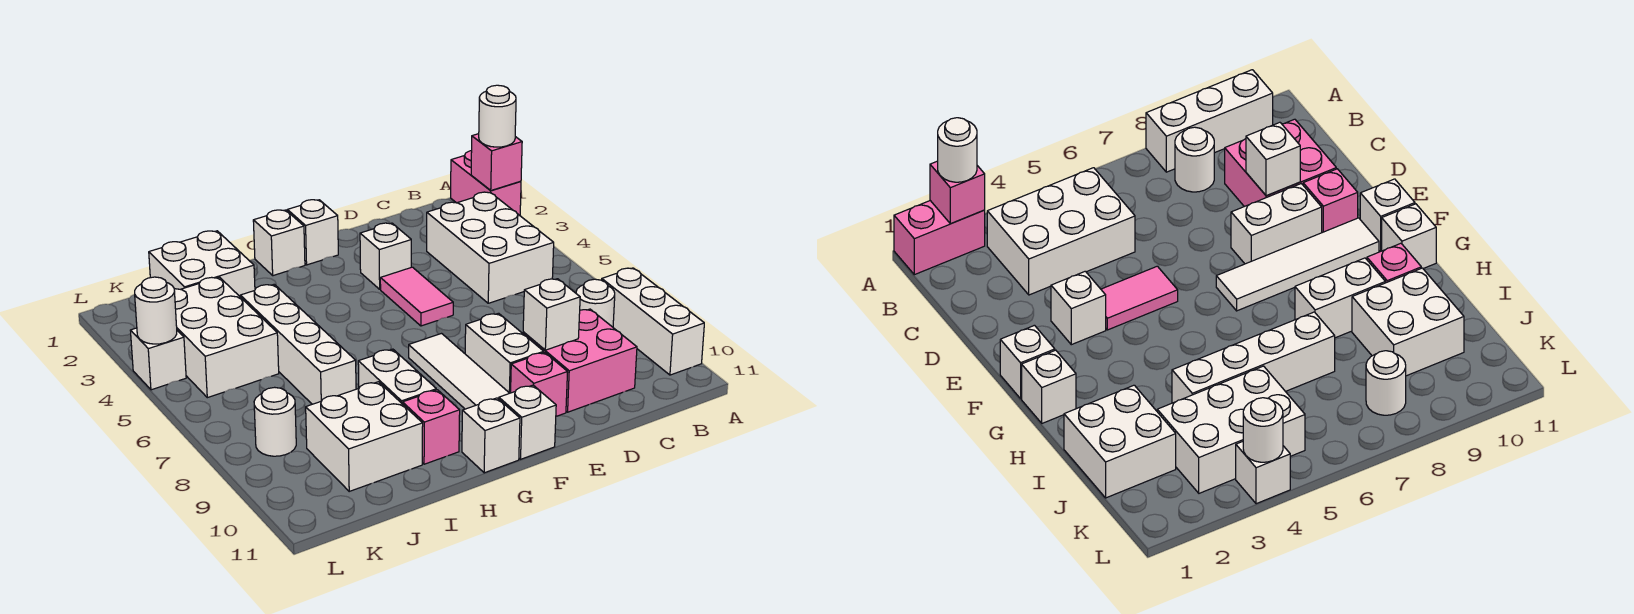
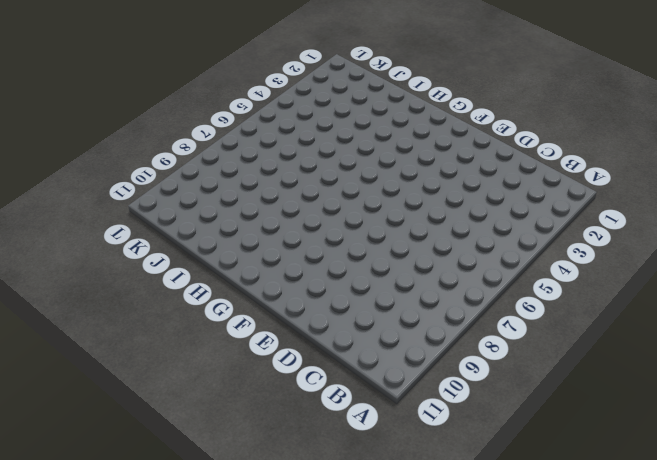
none -> pink brick A1:A2 level 1
none -> white brick A8:A10 level 1
none -> white brick B3:C5 level 1

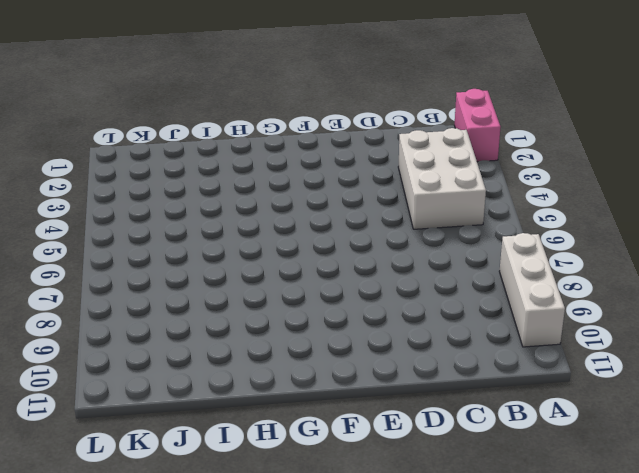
none -> white round brick B8 level 1
none -> pink brick C9:D10 level 1
none -> white brick E3 level 1

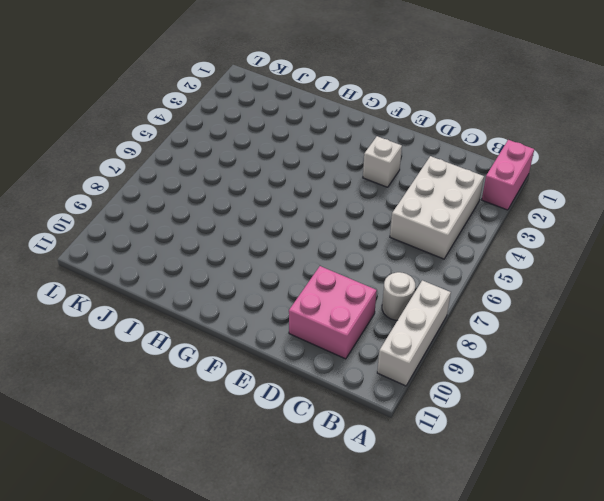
none -> pink tile E4:E5 level 1
none -> white brick E8:E9 level 1
none -> pink brick E10 level 1

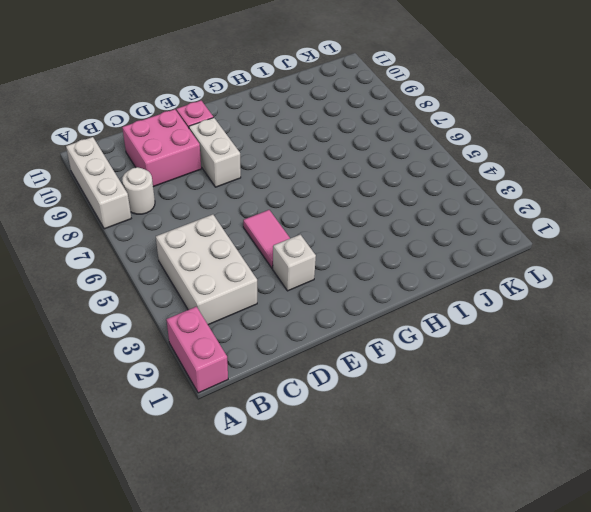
none -> white brick F1 level 1
none -> white tile F7:F10 level 1
none -> white brick F11 level 1

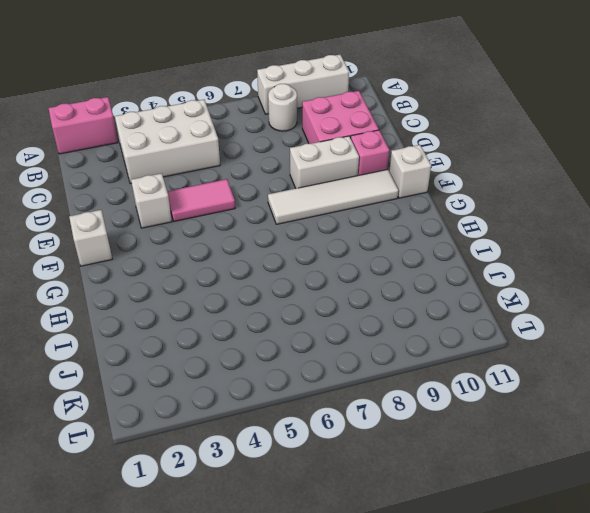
none -> white brick G1 level 1
none -> white brick G11 level 1
none -> white brick H8:H9 level 1

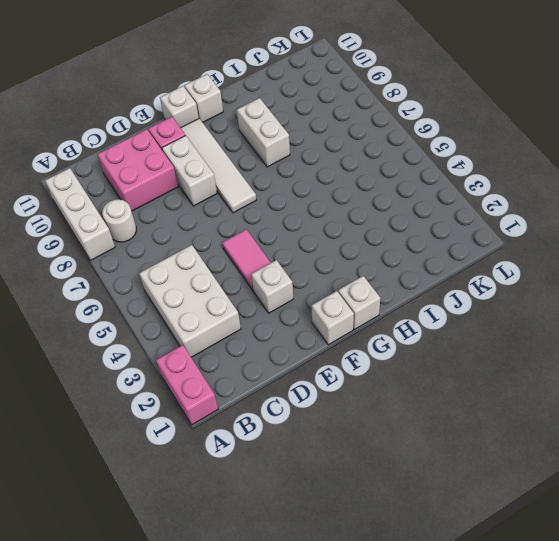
none -> pink brick H10 level 1
none -> white brick I1:J2 level 1
none -> white brick I4:I7 level 1

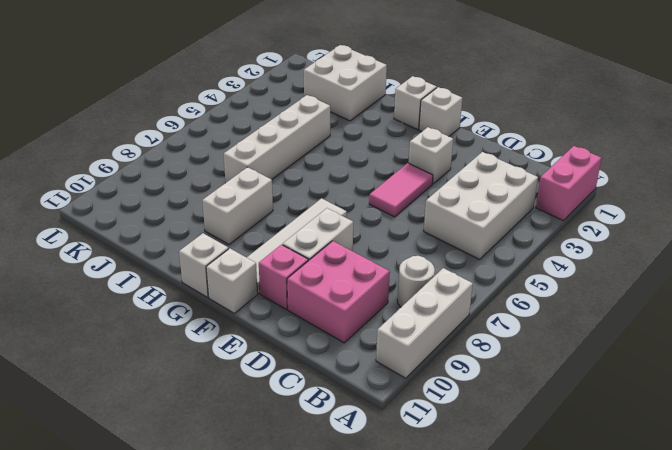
none -> pink brick H10 level 1
none -> white brick I9:J10 level 1
none -> white brick J3:K5 level 1

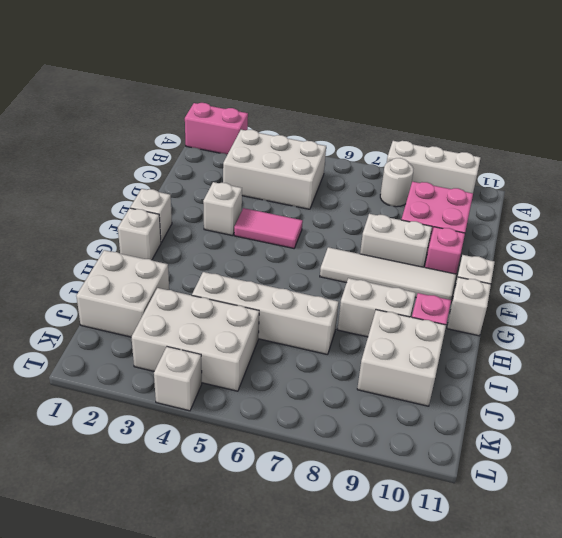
none -> white round brick K8 level 1
none -> pink brick A2 level 2
none -> white brick D9 level 2

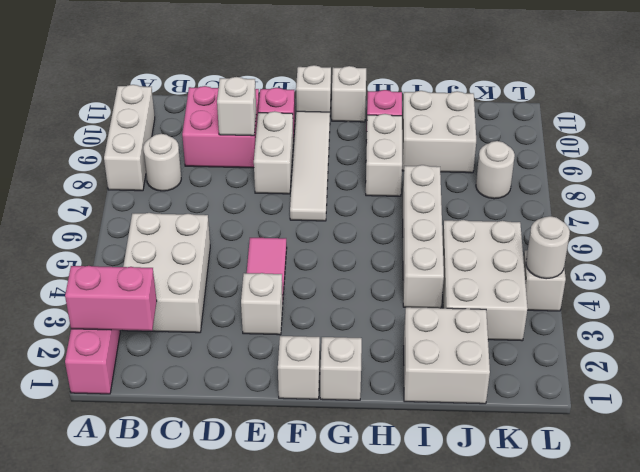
pink brick A2:B2 level 2 -> pink brick A2 level 2
none -> white round brick A2 level 3

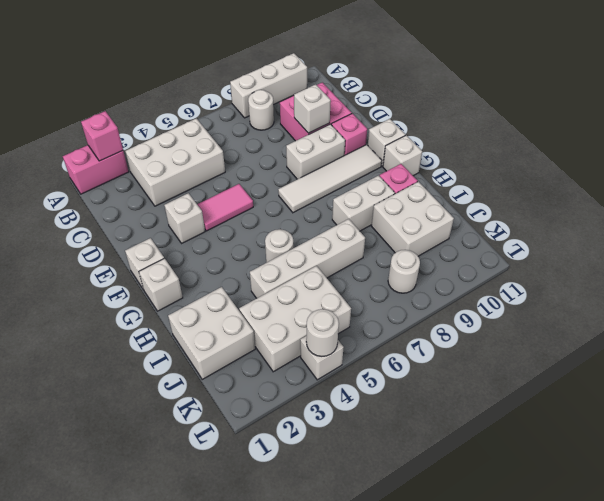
white round brick H5 level 1 -> white round brick A2 level 3

